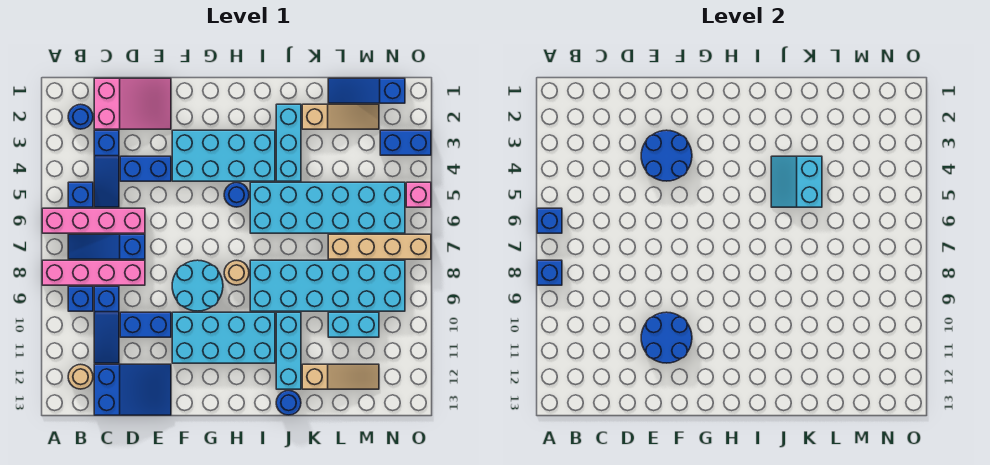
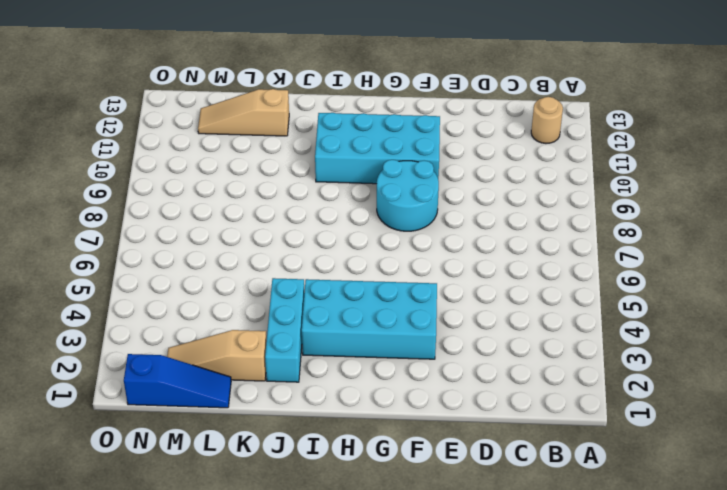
none -> pink brick A6:D6 level 1
none -> pink brick A8:D8 level 1
none -> blue round brick B2 level 1
none -> blue brick B5 level 1

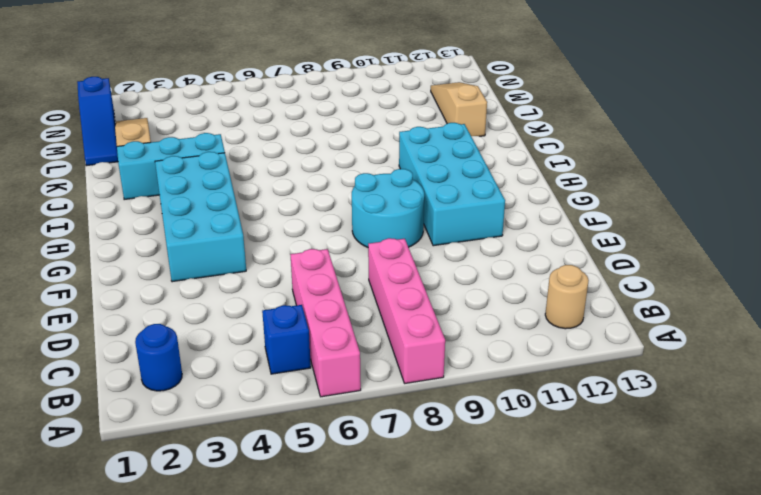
none -> blue slope B7:D7 level 1 top D
none -> blue brick B9 level 1
none -> pink slope C1:E2 level 1 top C
none -> blue slope C3:C5 level 1 top 3

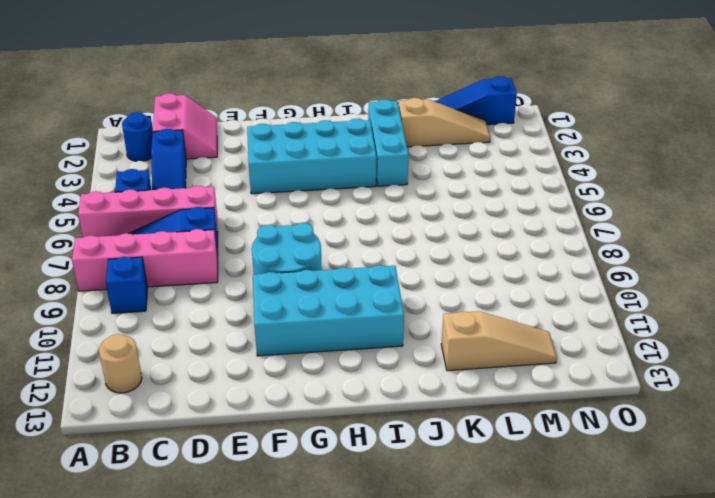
pink slope C1:D2 level 1 top C -> pink slope C1:E2 level 1 top C
none -> blue slope C9:C11 level 1 top 9
none -> blue slope C12:E13 level 1 top C
none -> blue brick D4:E4 level 1
none -> blue brick D10:E10 level 1

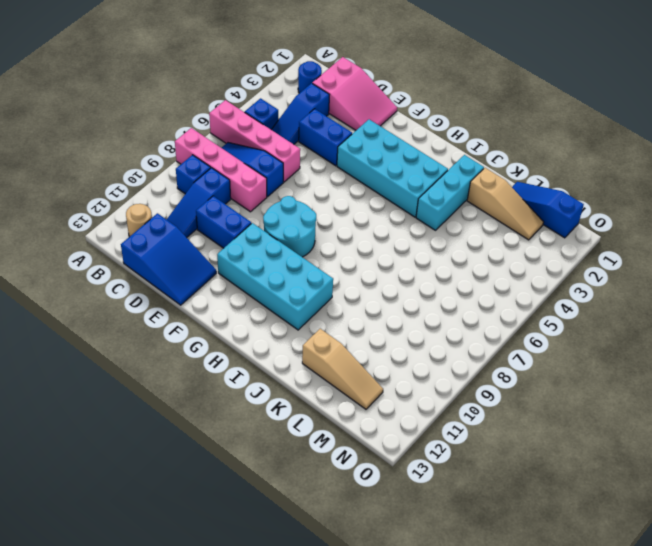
none -> blue round brick H5 level 1
none -> tan round brick H8 level 1
none -> cyan brick I5:N6 level 1
none -> cyan brick I8:N9 level 1

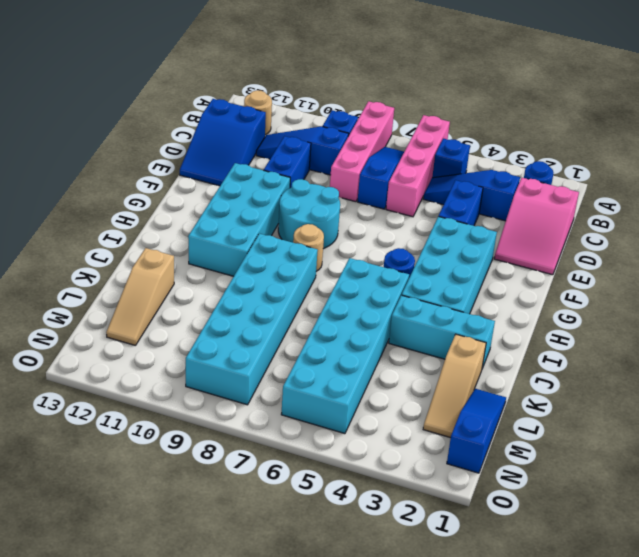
none -> cyan brick J10:J12 level 1
none -> blue round brick J13 level 1
none -> tan brick L7:O7 level 1
none -> cyan brick L10:M10 level 1

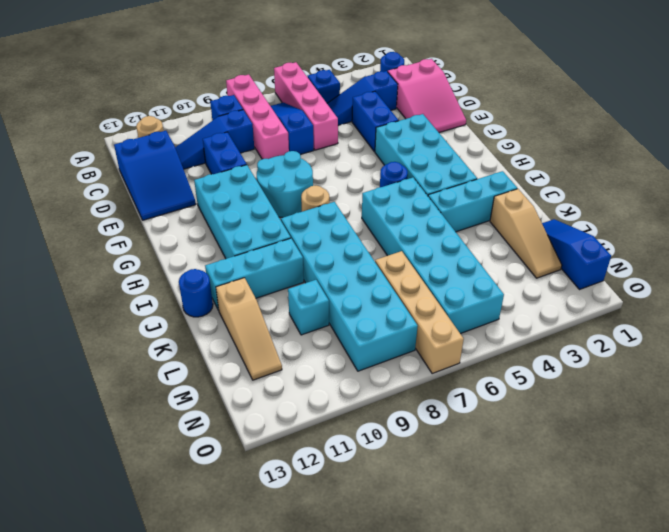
cyan brick L10 level 1 -> cyan brick L10:M10 level 1
none -> blue brick N3:O3 level 1
none -> pink brick O5 level 1
none -> blue brick A6 level 2
none -> blue brick A8 level 2

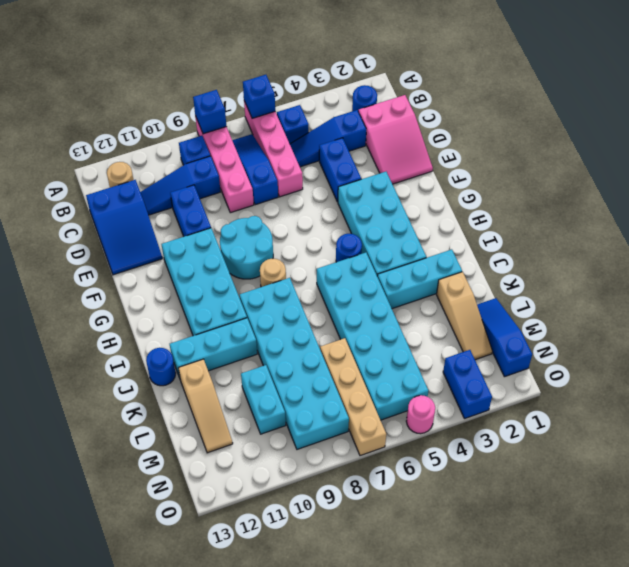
pink round brick O5 level 1 -> pink brick O5 level 1
none -> blue round brick E3:F4 level 2
none -> blue round brick E10:F11 level 2
none -> cyan slope J4:K5 level 2 top K

